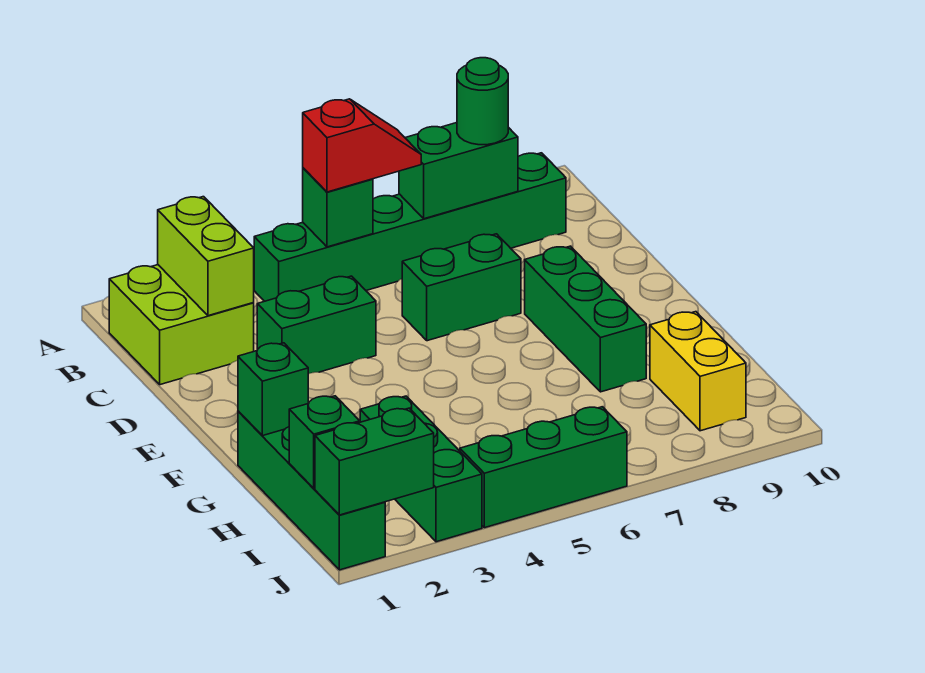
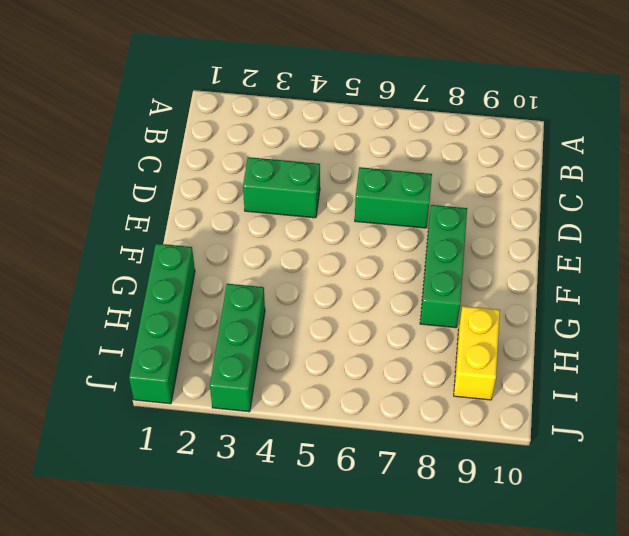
none -> lime brick B1:C2 level 1
none -> green brick B4:B9 level 1
none -> green brick J4:J6 level 1

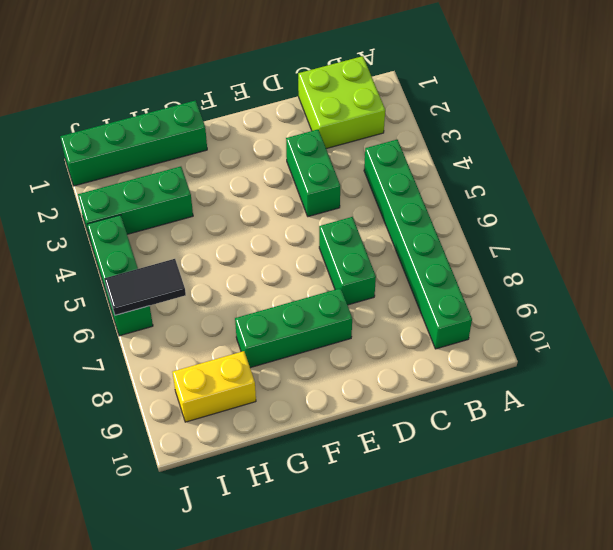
black tile I6:J6 level 2 -> none
none -> lime brick B2:C2 level 2
none -> green brick B5 level 2
none -> green brick B7:B8 level 2

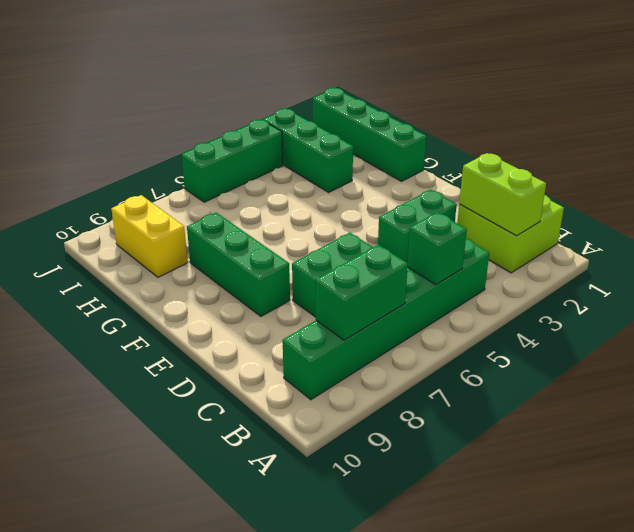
none -> green brick G1 level 2
none -> green brick I1 level 2
none -> green brick J1:J2 level 2

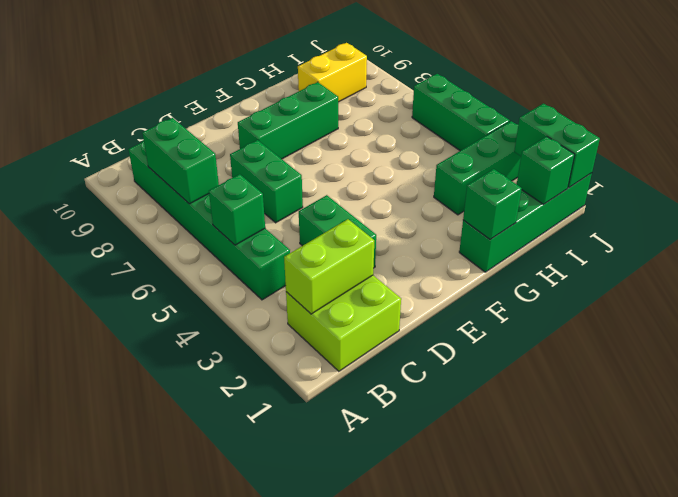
none -> red slope B5:B6 level 3 top 5
none -> green round brick B8 level 3

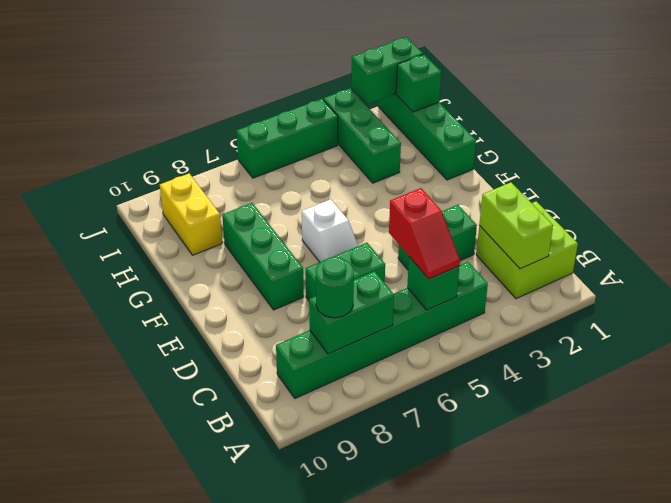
red slope B5:C5 level 3 top C -> red slope B5:B6 level 3 top 5
white slope E6:F6 level 1 top F -> none
none -> green brick G1 level 2

